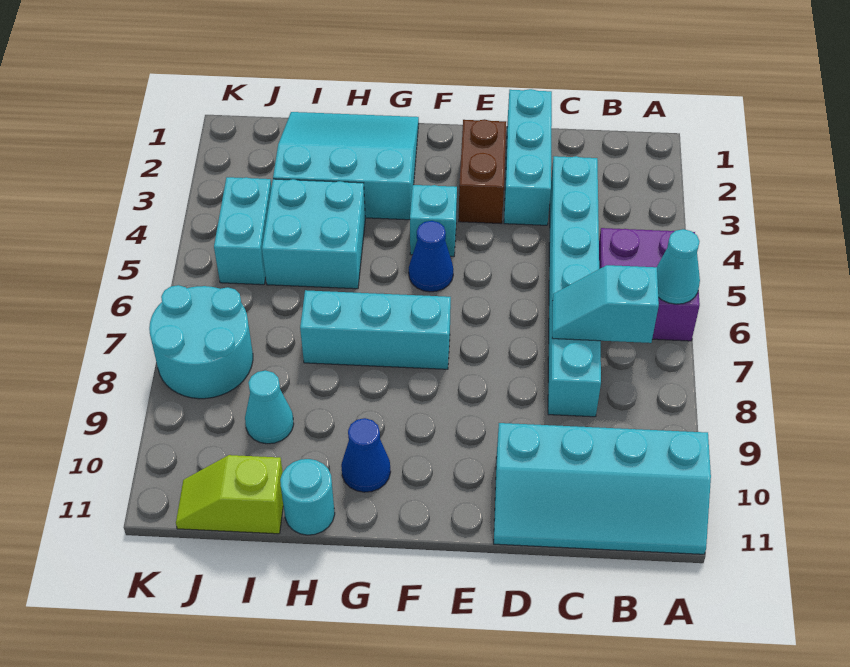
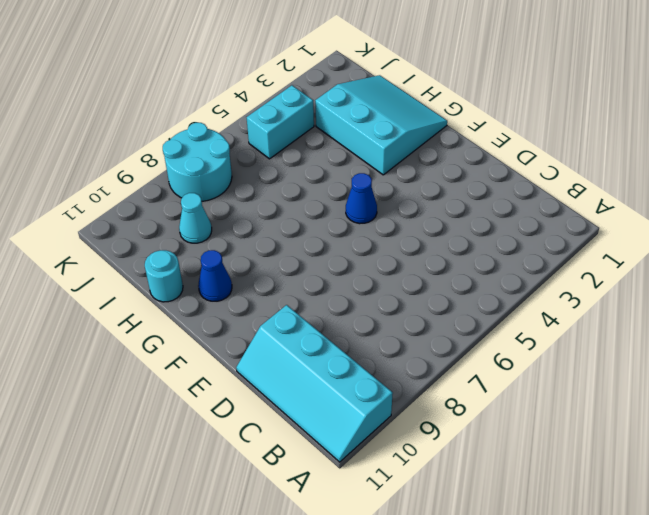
none -> purple brick A5:B6 level 1
none -> cyan brick C3:C8 level 1
none -> cyan brick D1:D3 level 1

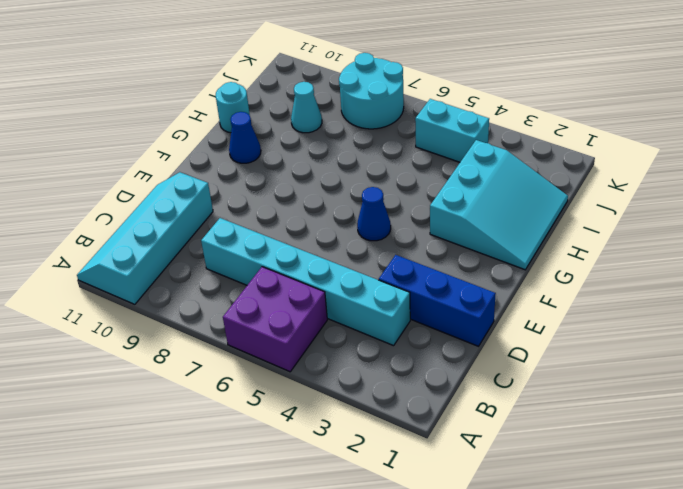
blue brick D1:D3 level 1 -> cyan brick D1:D3 level 1
none -> brown brick E2:E3 level 1
none -> cyan brick F4 level 1
none -> cyan brick F7:H7 level 1

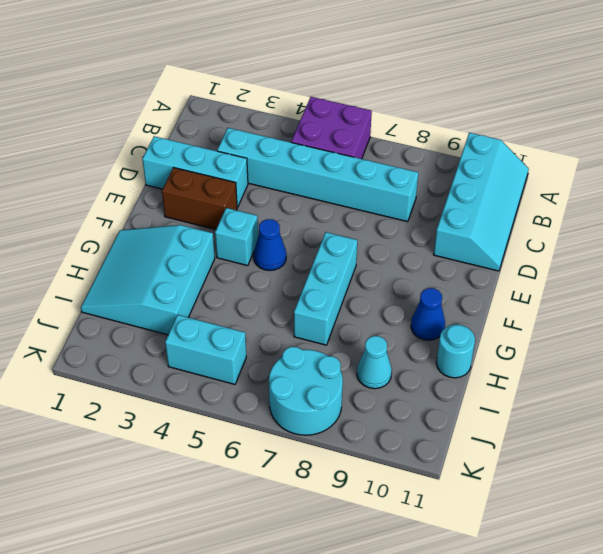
none -> cyan brick H4:I5 level 1
none -> lime slope I11:J11 level 1 top I
none -> cyan cone A6 level 2

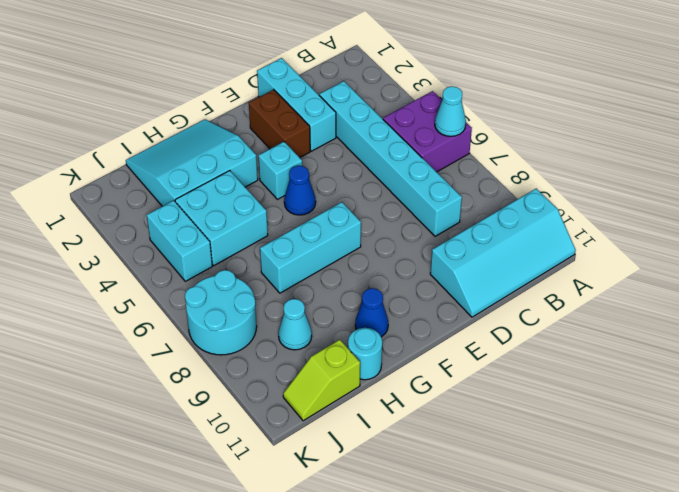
none -> cyan slope B7:C7 level 2 top B

